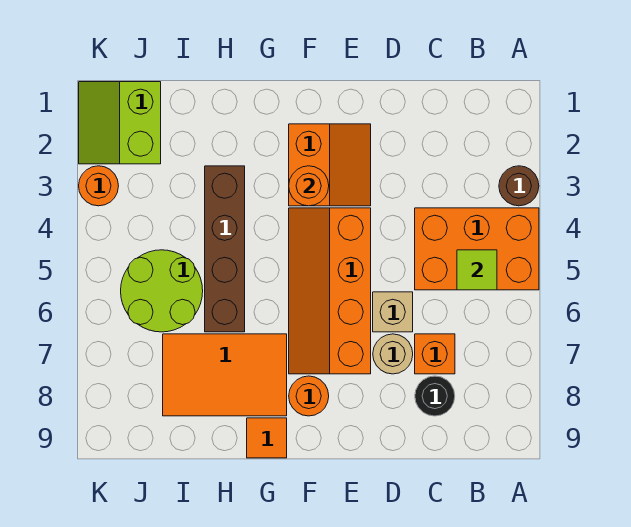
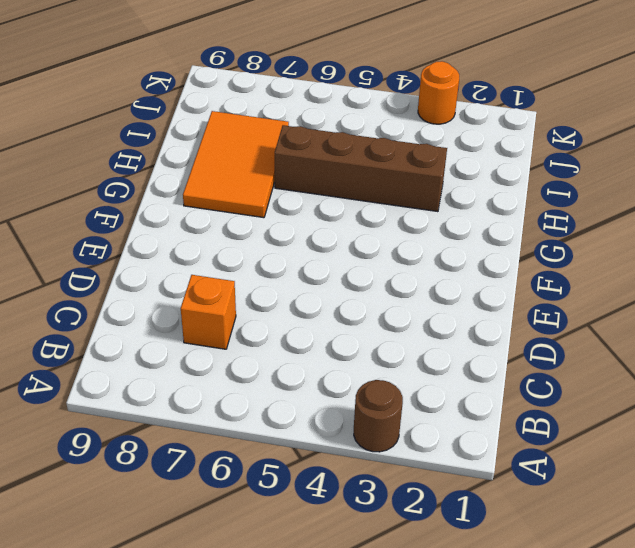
none -> orange brick A4:C5 level 1
none -> black round brick C8 level 1
none -> tan brick D6 level 1

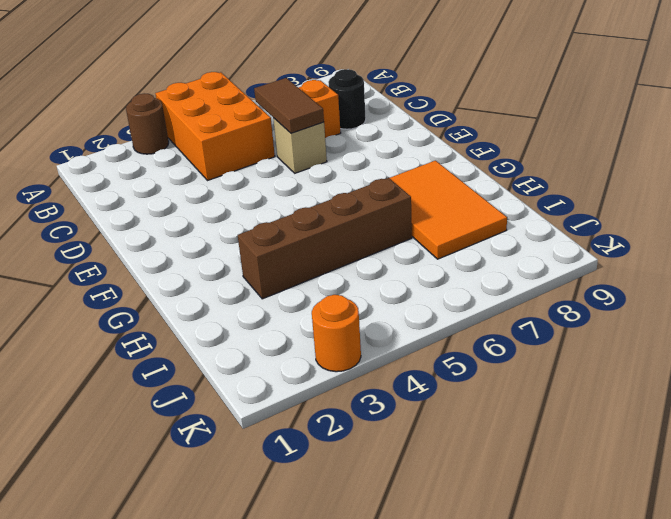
brown tile C6:D6 level 2 -> none
none -> tan round brick D7 level 1
none -> orange slope E2:F3 level 1 top F
none -> orange slope E4:F7 level 1 top E

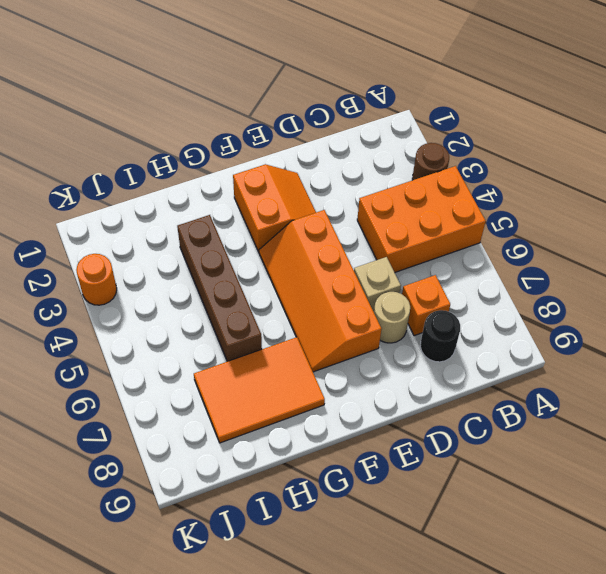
none -> orange round brick F8 level 1
none -> orange tile G9 level 1
none -> lime round brick I5:J6 level 1

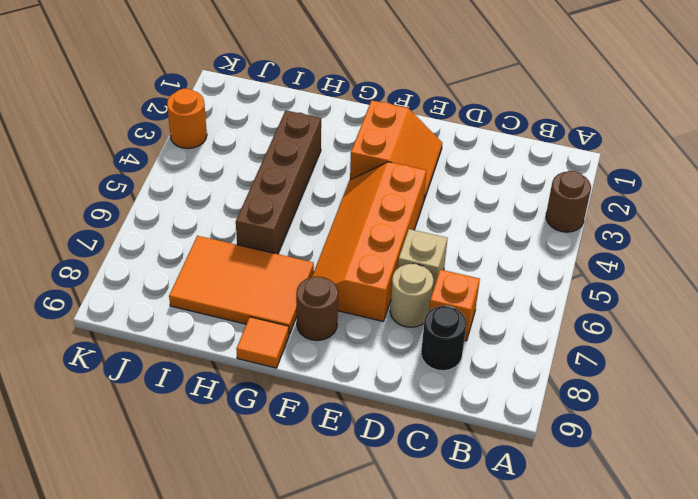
brown round brick F8 level 1 -> orange round brick F8 level 1
none -> orange brick A4:C5 level 1
none -> lime round brick I5:J6 level 1
none -> lime slope J1:K2 level 1 top J

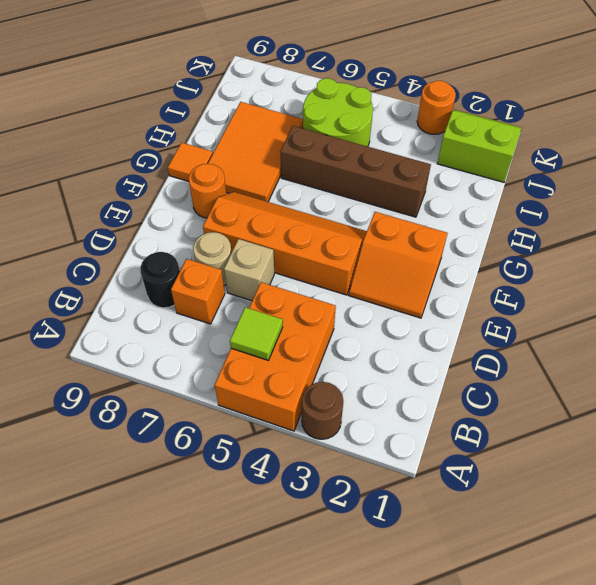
none -> orange round brick F3 level 2

